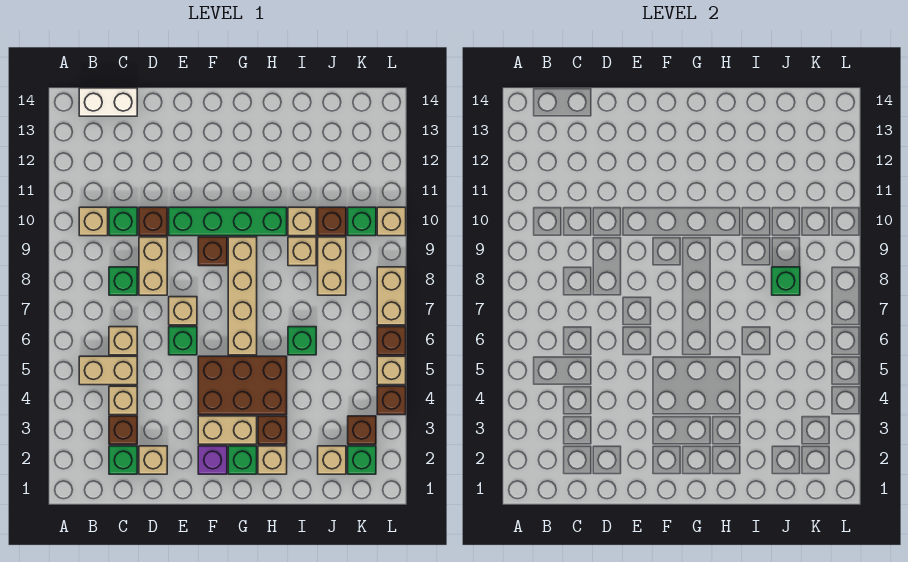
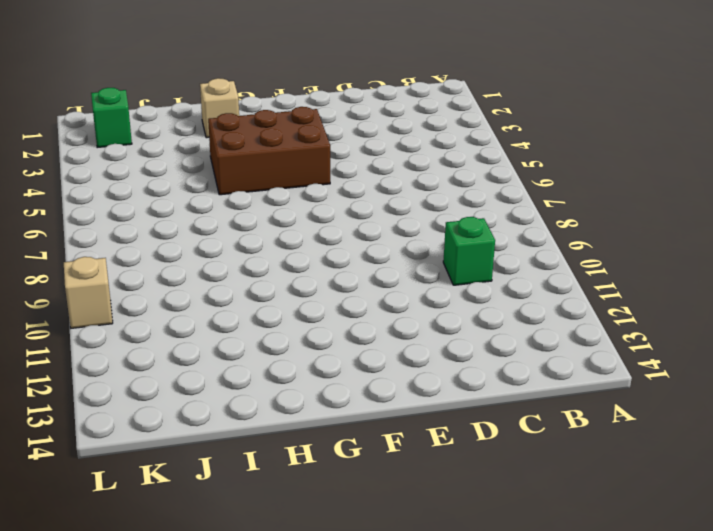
none -> tan brick B5:C5 level 1
none -> tan brick B10 level 1
none -> white brick B14:C14 level 1
none -> green brick C2 level 1

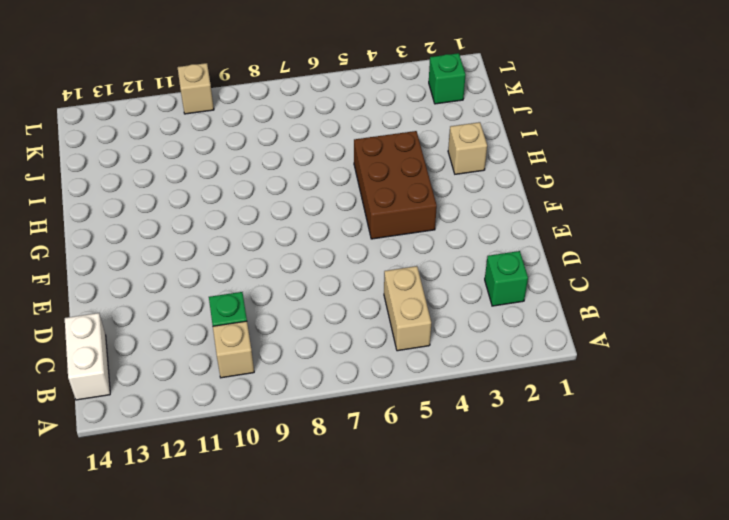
none -> brown brick C3 level 1
none -> tan brick C4 level 1
none -> tan brick C6 level 1
none -> green brick C8 level 1

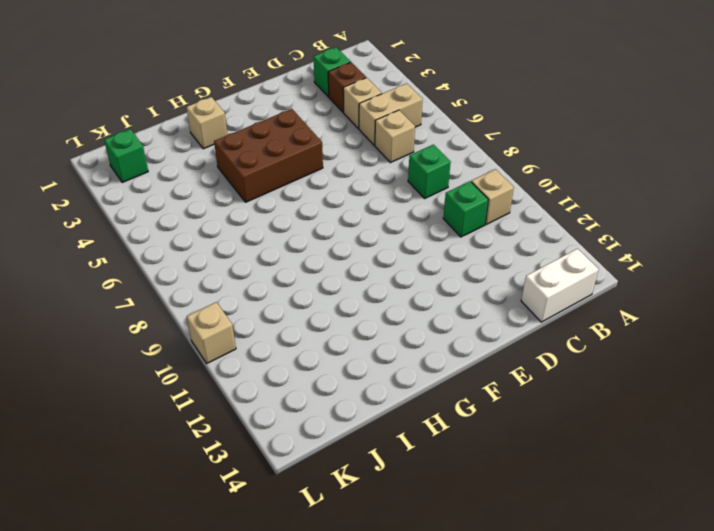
none -> tan brick D2 level 1
none -> tan brick D8:D9 level 1
none -> brown brick D10 level 1
none -> green brick E6 level 1

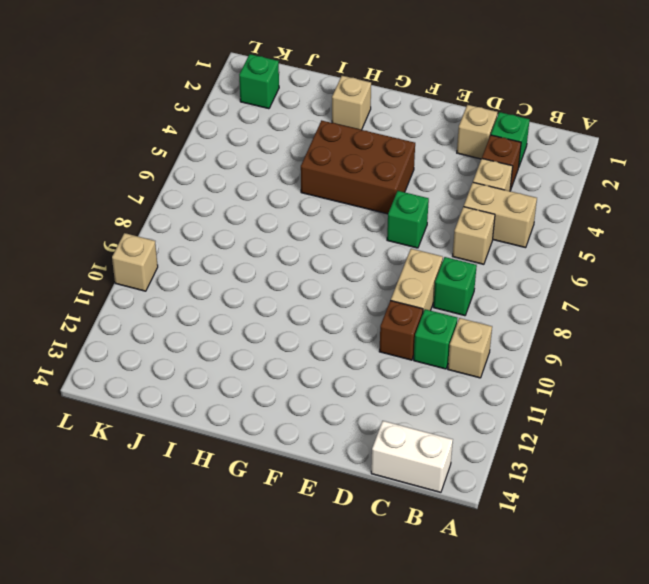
none -> tan brick E7 level 1
none -> green brick E10:H10 level 1
none -> purple brick F2 level 1
none -> tan brick F3:G3 level 1

